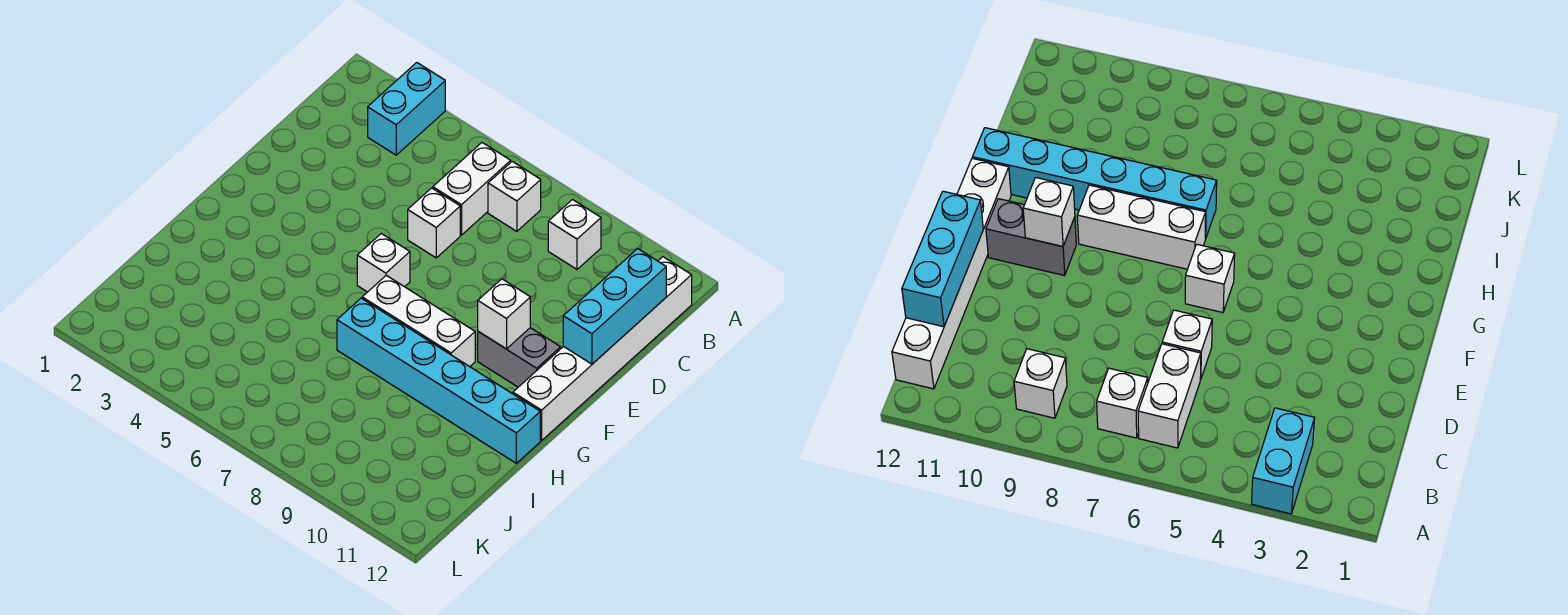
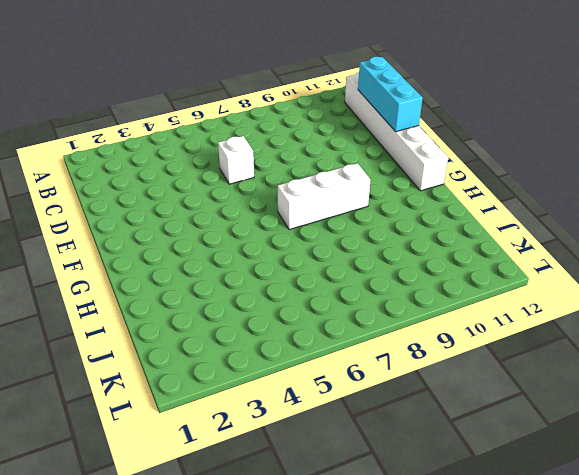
none -> cyan brick A3:B3 level 1
none -> white brick B6:C6 level 1
none -> white brick B7 level 1

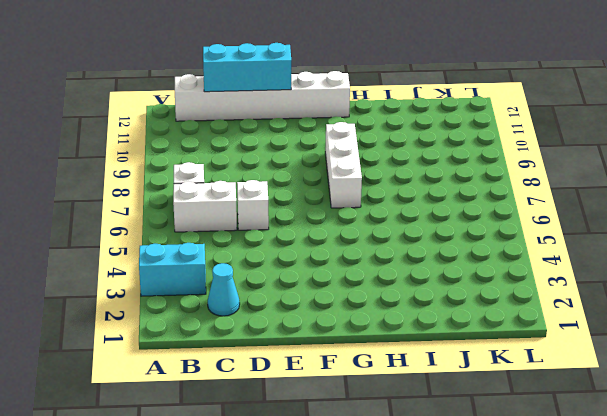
cyan cone C2 level 1 -> none
none -> white brick B9 level 1
none -> white brick F6 level 1
none -> grey brick F10:F11 level 1

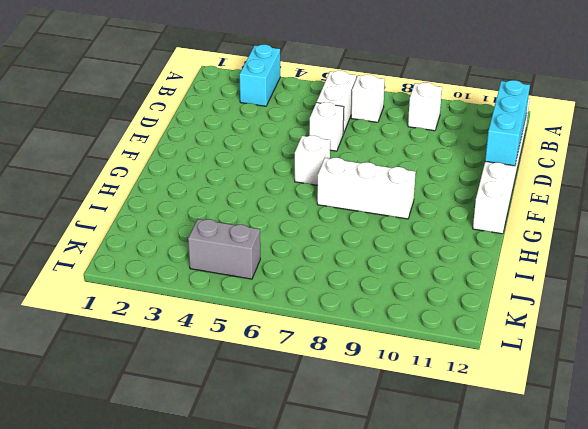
grey brick K4:K5 level 1 -> grey brick F10:F11 level 1
none -> cyan brick H7:H12 level 1
none -> white brick F10 level 2

